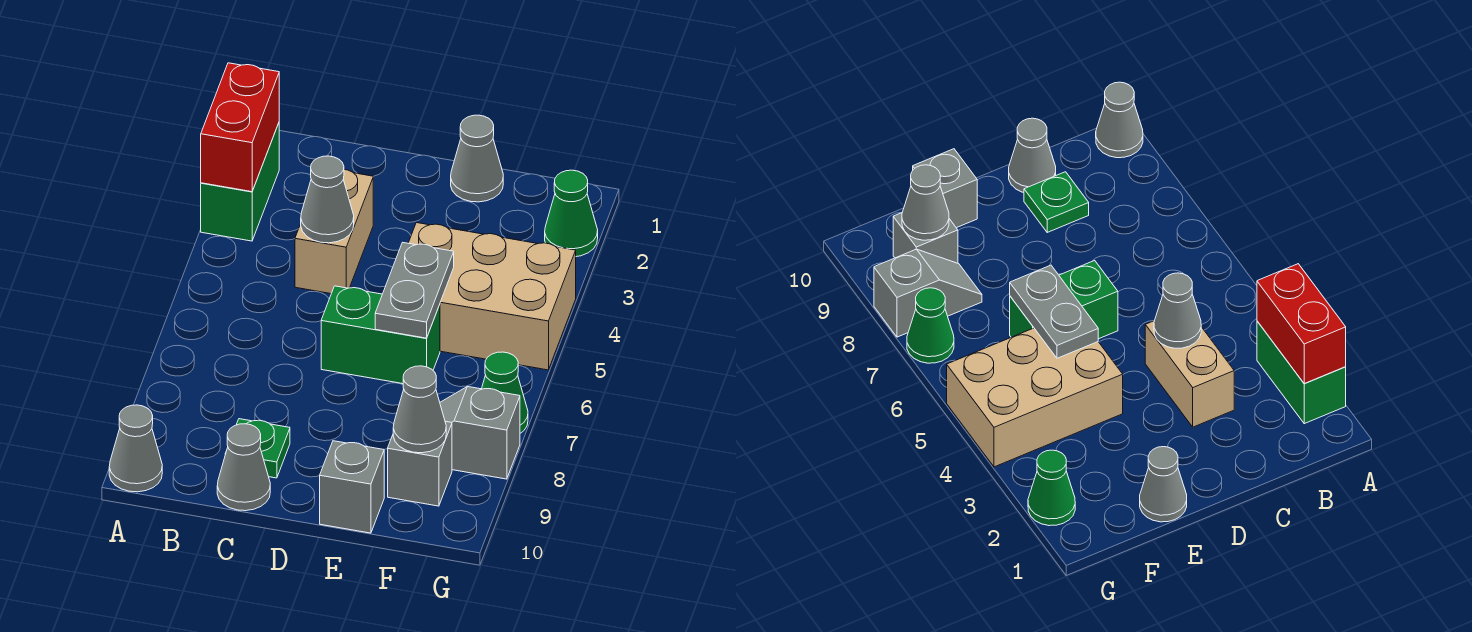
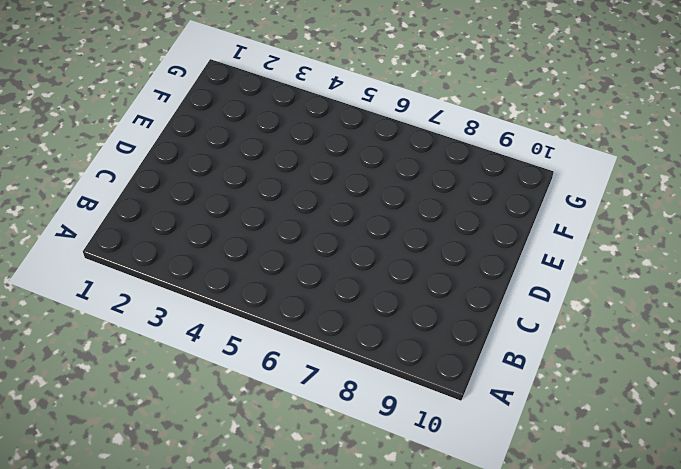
none -> green brick A2:A3 level 1
none -> grey cone A10 level 1
none -> tan brick C3:C4 level 1

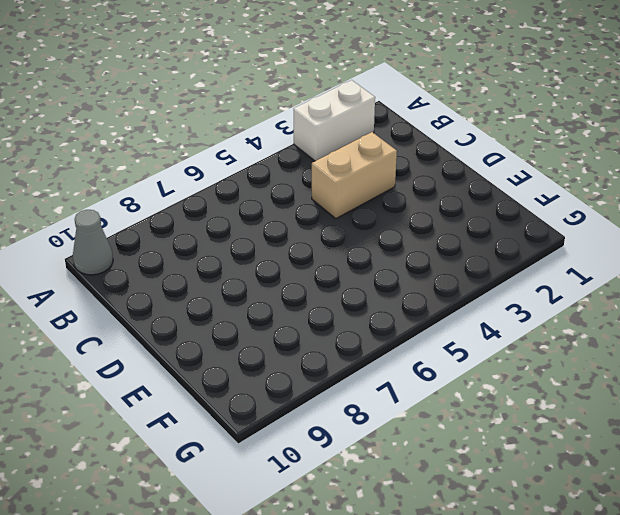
white brick A2:A3 level 1 -> green brick A2:A3 level 1
none -> green plate C9 level 1
none -> grey cone C10 level 1
none -> green brick D6:E6 level 1

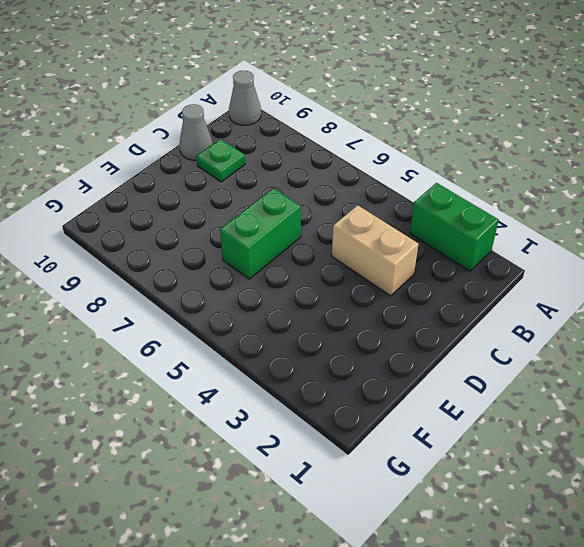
none -> grey cone E1 level 1
none -> tan brick E4:G5 level 1
none -> grey brick E10 level 1

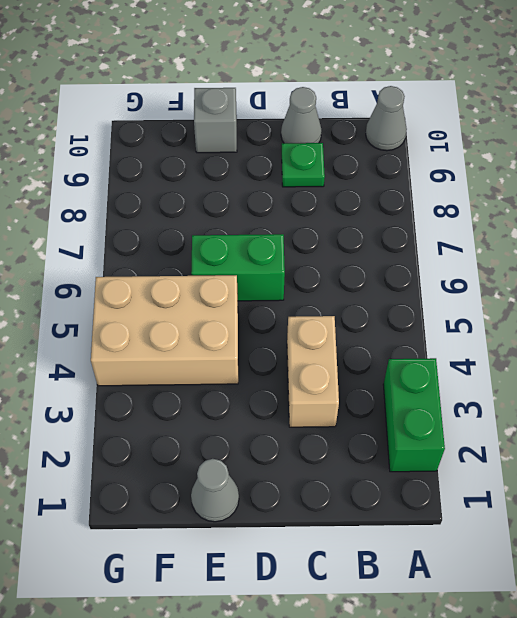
none -> grey slope F8:G8 level 1 top G
none -> grey brick F9 level 1
none -> green cone G2 level 1

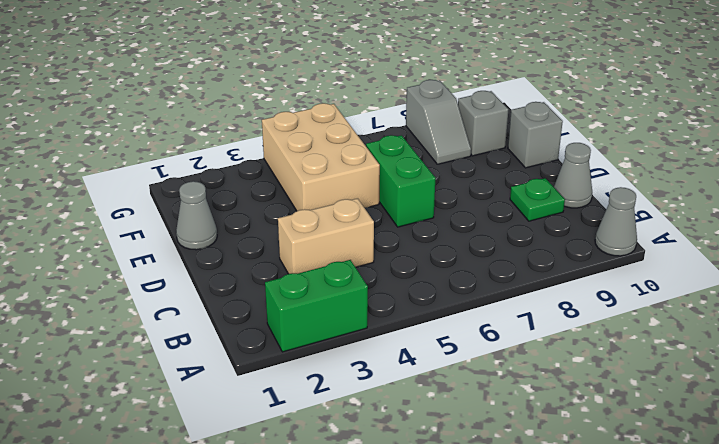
none -> green cone G2 level 1
none -> green cone G7 level 1
none -> red brick A2:A3 level 2

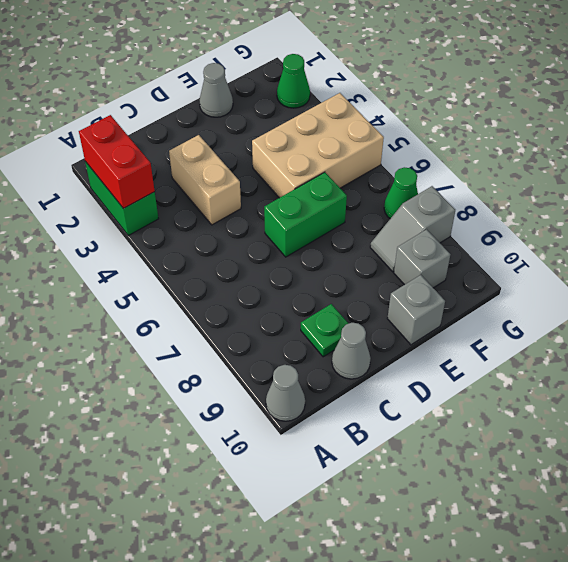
none -> grey cone C4 level 2
none -> grey plate E5:E6 level 2
none -> grey cone F9 level 2

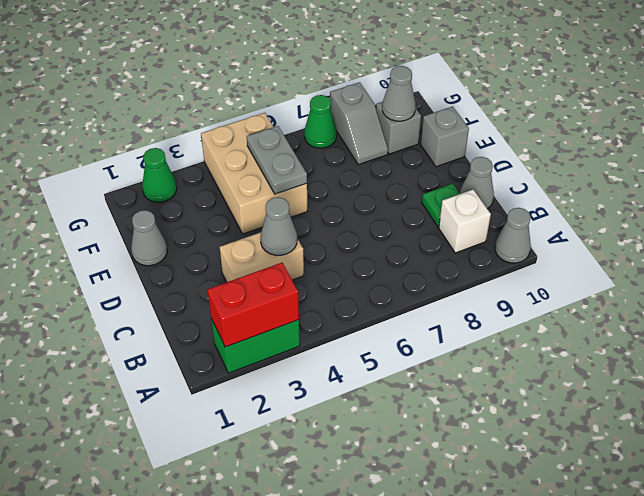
white brick B9 level 1 -> none
grey plate E5:F5 level 2 -> grey plate E5:E6 level 2
none -> green brick D6:E6 level 1

